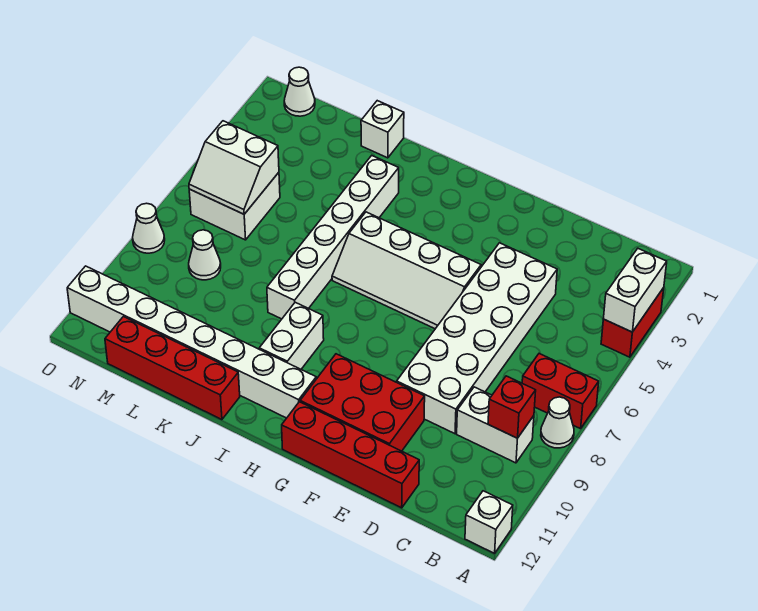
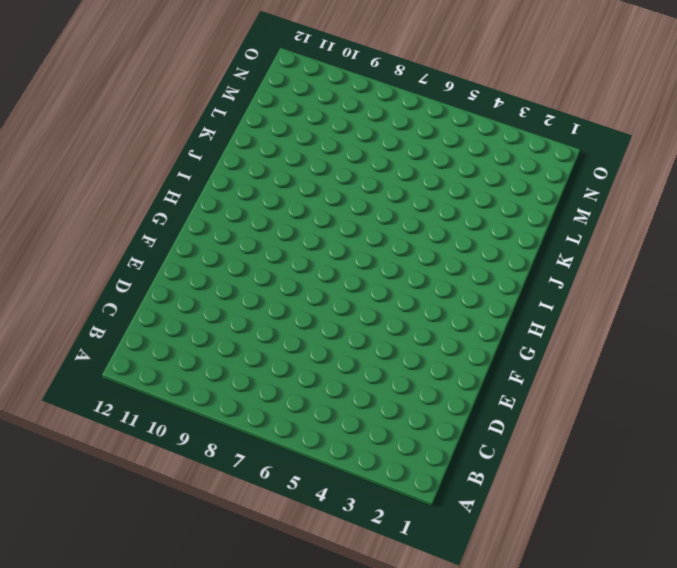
none -> red brick A3:A4 level 1
none -> red brick A7:B7 level 1
none -> white cone A8 level 1

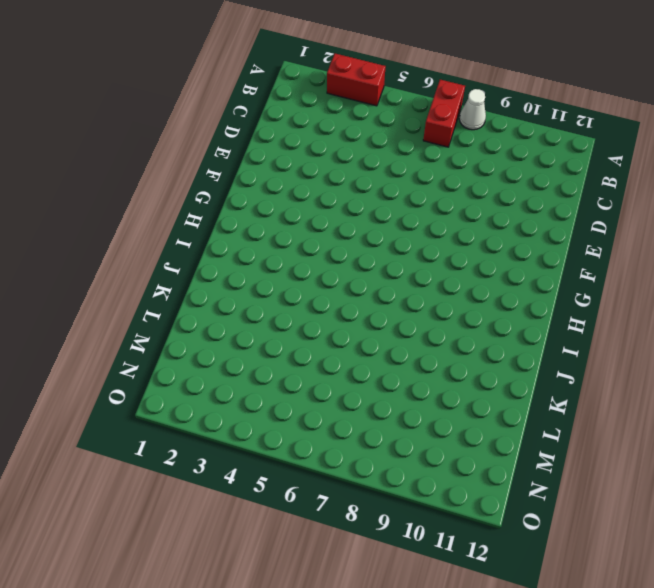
none -> white brick A12 level 1
none -> white brick B9:C9 level 1
none -> white brick D4:E9 level 1

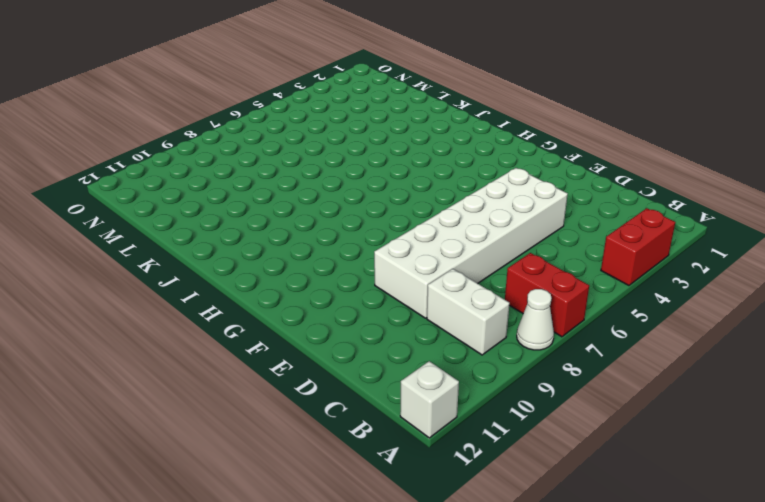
none -> red brick D12:G12 level 1
none -> red brick E10:G11 level 1
none -> white slope F5:I6 level 1 top 5

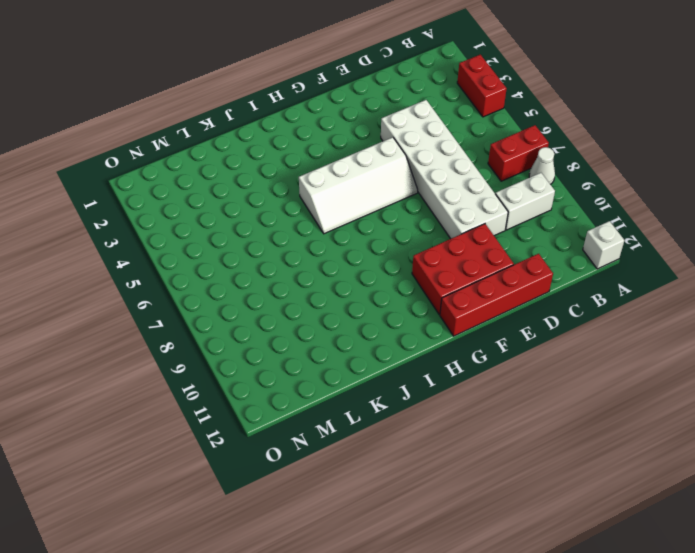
none -> white brick H11:O11 level 1
none -> white brick I9:I10 level 1
none -> white brick J3:J8 level 1

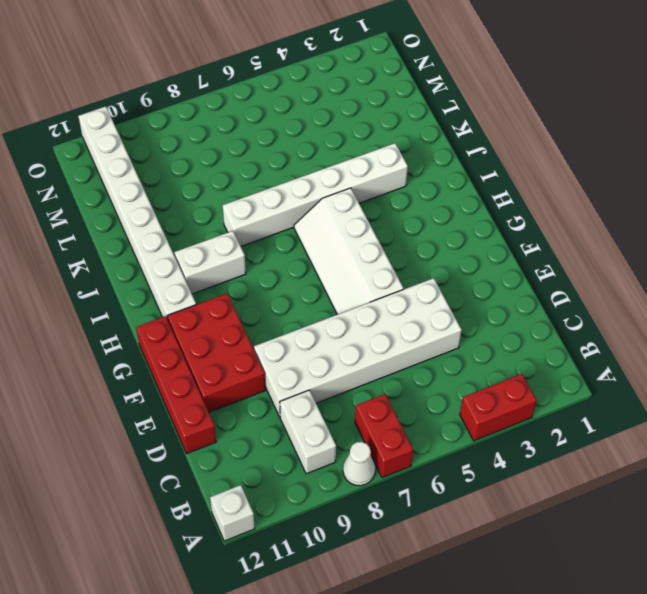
none -> red brick J12:M12 level 1
none -> white brick K1 level 1
none -> white brick M5:N6 level 1

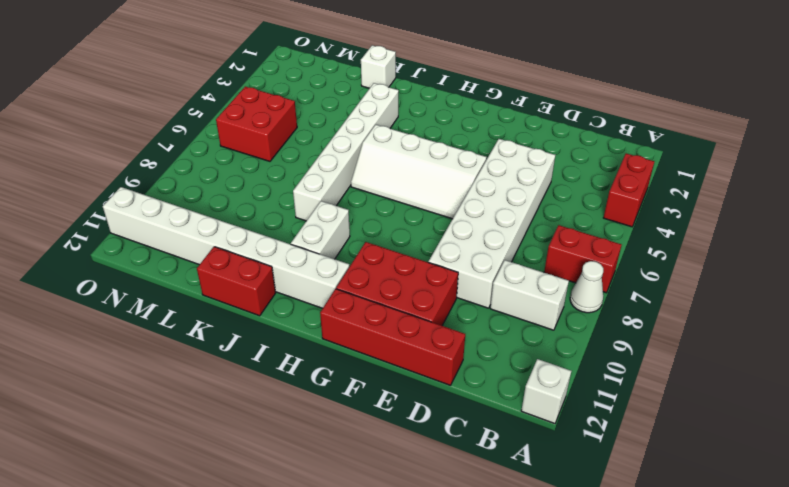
red brick J12:K12 level 1 -> red brick J12:M12 level 1
red brick M5:N6 level 1 -> white brick M5:N6 level 1
none -> white cone M8 level 1
none -> white cone N1 level 1
none -> white cone O8 level 1

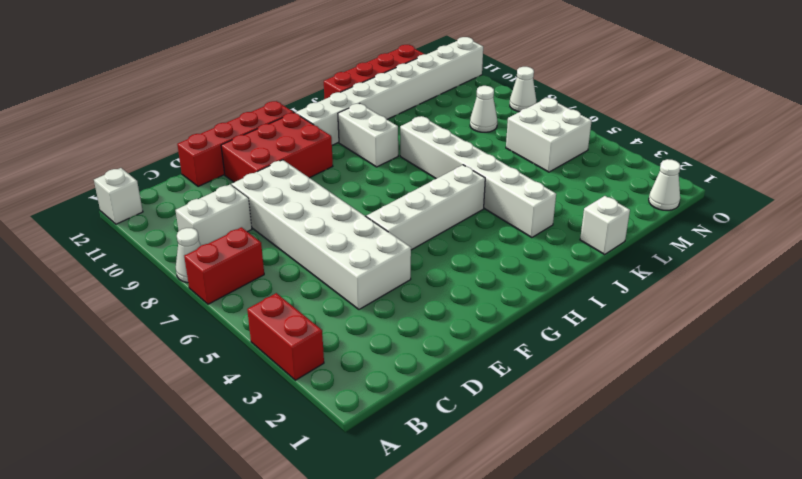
none -> white brick A3:A4 level 2
none -> red brick B9 level 2
none -> white slope M5:N6 level 2 top 5

